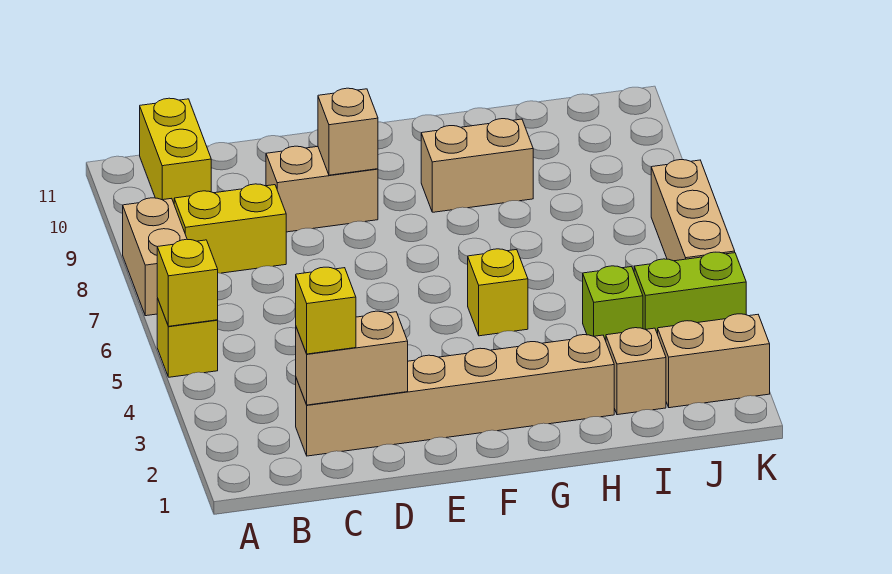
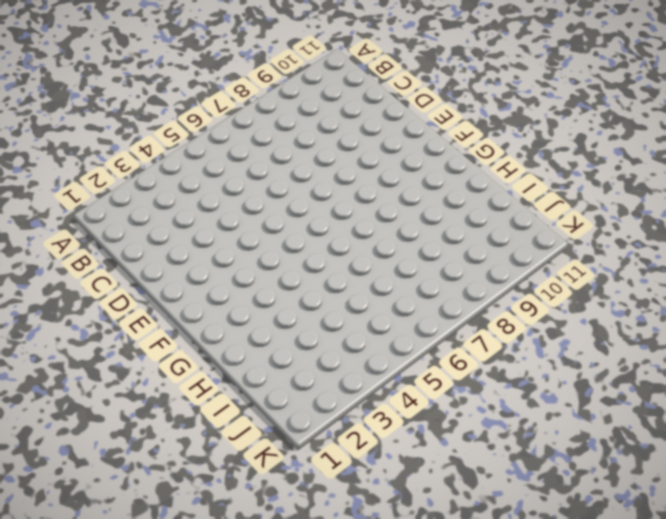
none -> yellow brick A5 level 1
none -> tan brick A7:A8 level 1
none -> yellow brick B8:C8 level 1

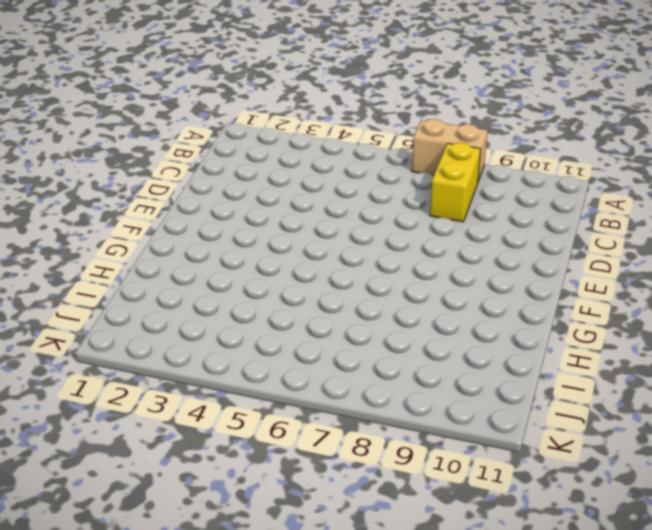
none -> yellow brick A5 level 1
none -> yellow brick B10:B11 level 1
none -> tan brick C2:H2 level 1

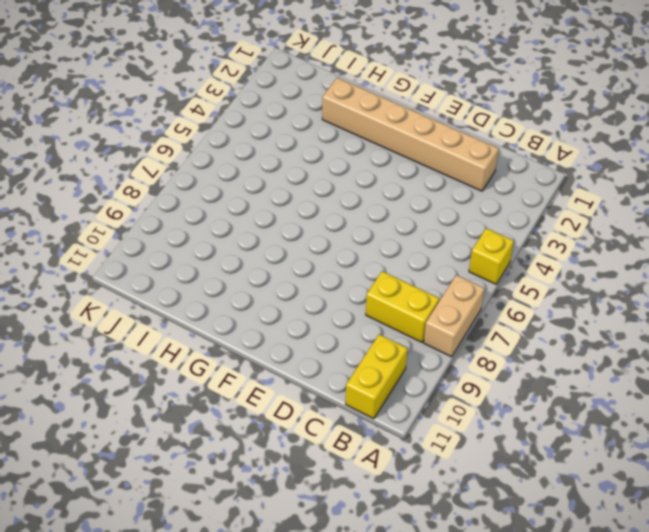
none -> tan brick D9:E9 level 1
none -> yellow brick G5 level 1
none -> tan brick G9:H9 level 1

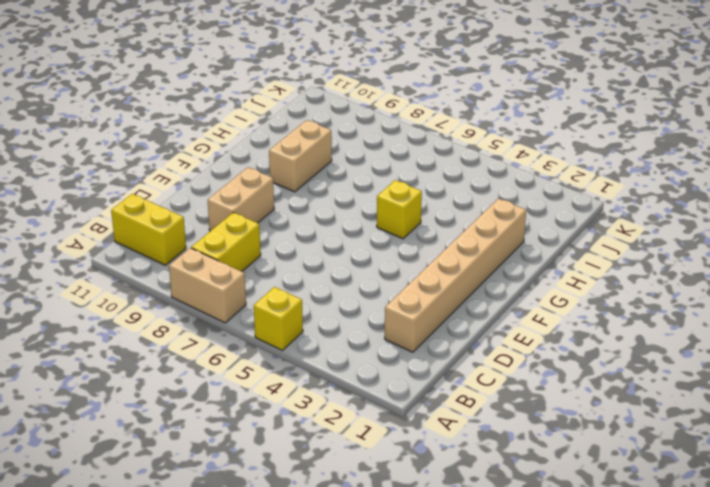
none -> tan brick I2 level 1
none -> lime brick I4 level 1
none -> tan brick J2:K2 level 1

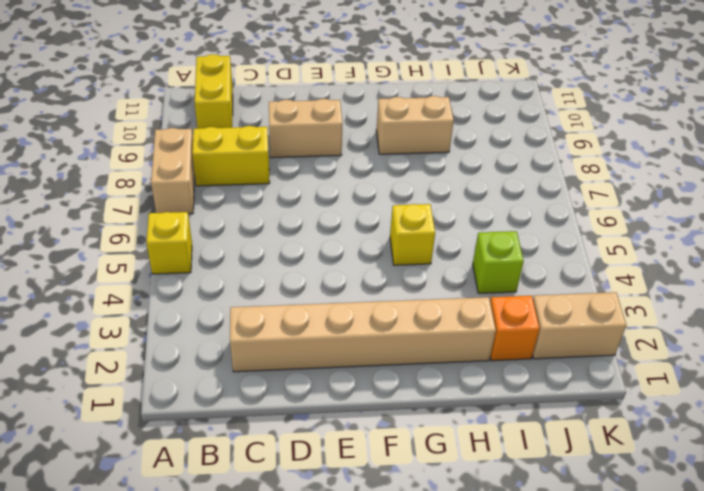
orange brick I2 level 1 -> tan brick I2 level 1
none -> lime brick J4:K4 level 1
none -> tan brick K5:K7 level 1
none -> yellow brick A5 level 2

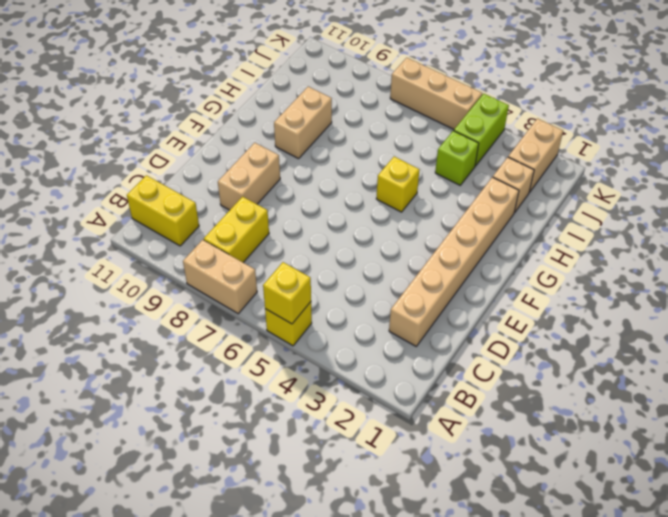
none -> tan brick C2:D2 level 2
none -> tan brick E9 level 2
none -> yellow brick C2 level 3

